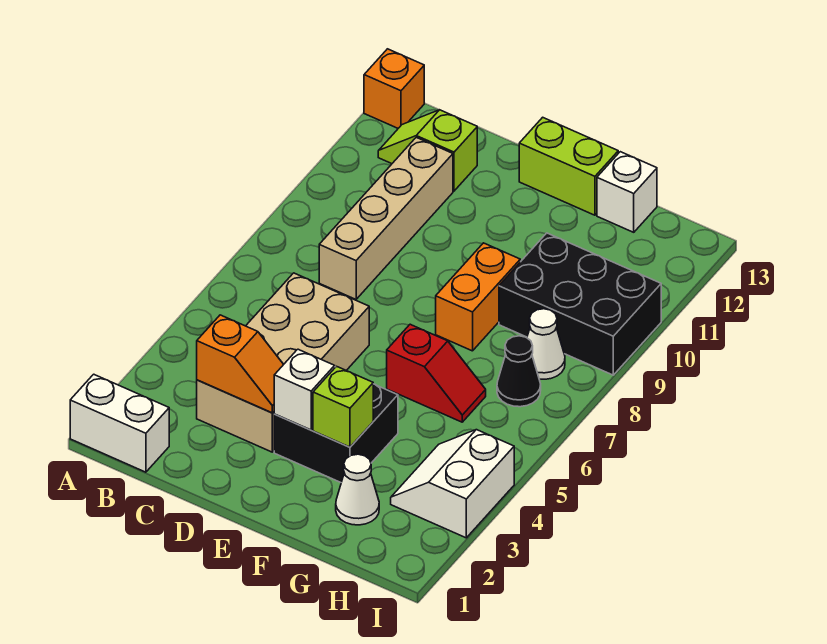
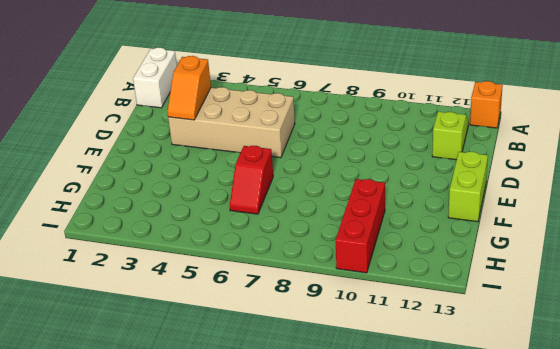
red brick G10:I10 level 1 -> black brick G9:I10 level 1
none -> tan brick C8:C11 level 1
none -> black brick E3:F4 level 1
none -> orange brick F8:F9 level 1

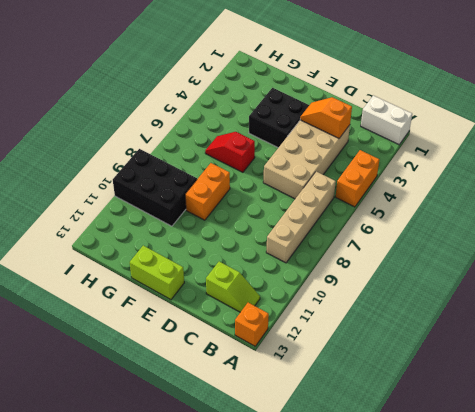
orange brick A4:A5 level 1 -> none
tan brick B6:B9 level 1 -> tan brick C8:C11 level 1
none -> white cone G2 level 1
none -> white brick G13 level 1
none -> white slope H3:I4 level 1 top I

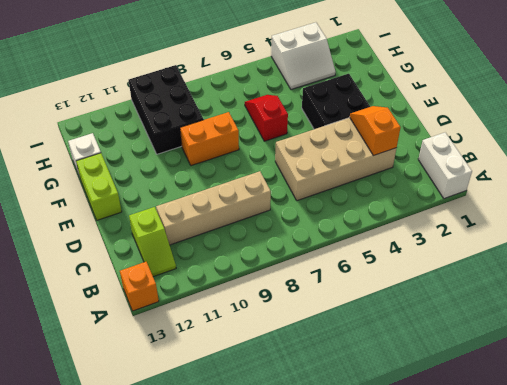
none -> white cone G2 level 1
none -> black cone H7 level 1
none -> white cone H8 level 1

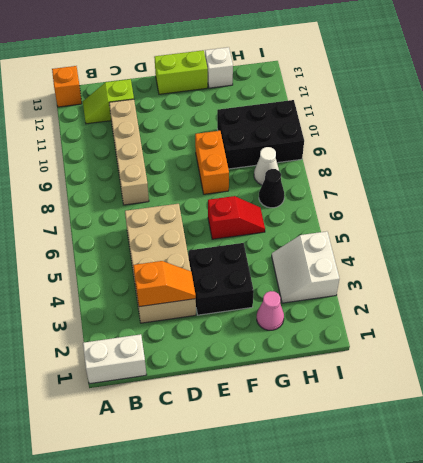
pink cone G2 level 1 -> white cone G2 level 1
none -> white brick E3 level 2
none -> lime brick F3 level 2

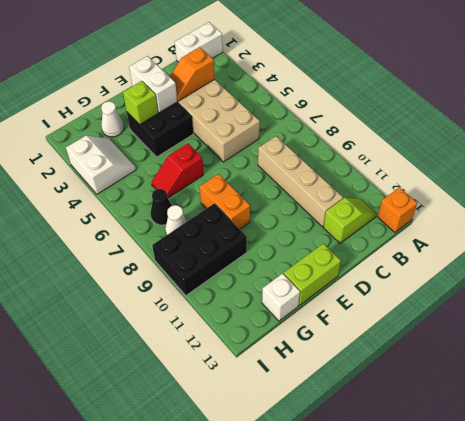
white brick E2:E3 level 2 -> white brick E3 level 2

